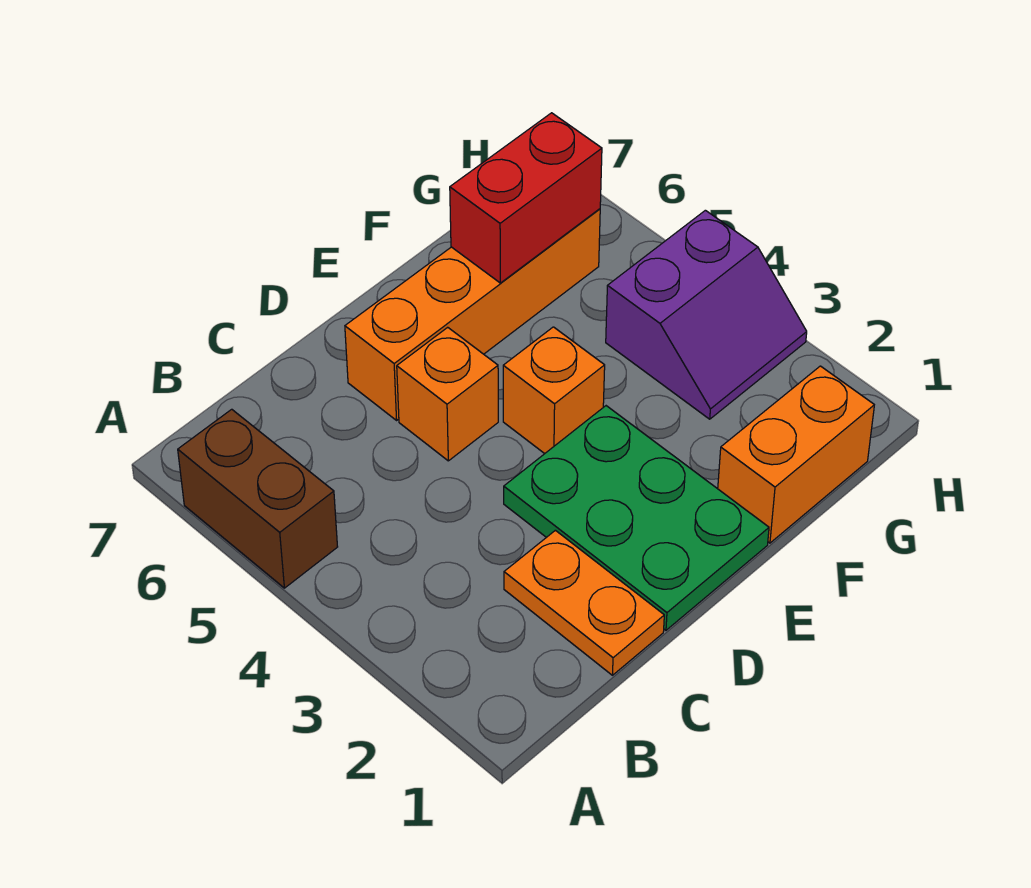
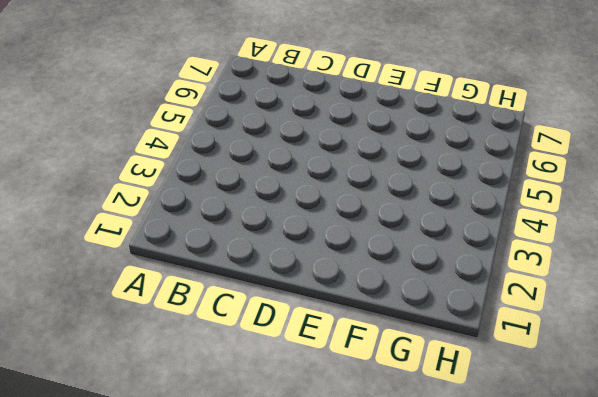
none -> brown brick A5:A6 level 1
none -> orange plate C1:C2 level 1

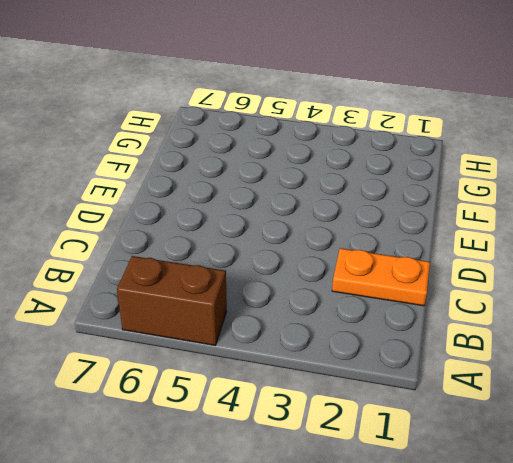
none -> green plate D1:E3 level 1
none -> orange brick D5 level 1

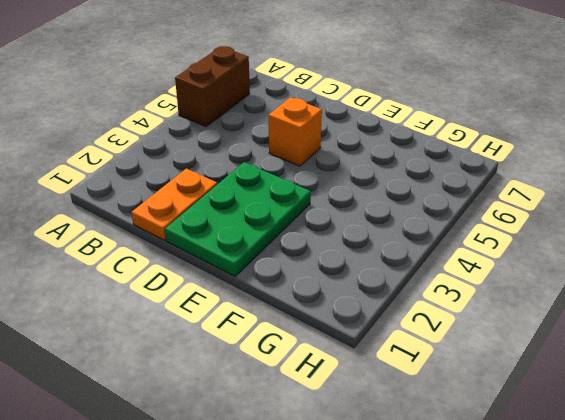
none -> orange brick D6:G6 level 1
none -> orange brick E4 level 1

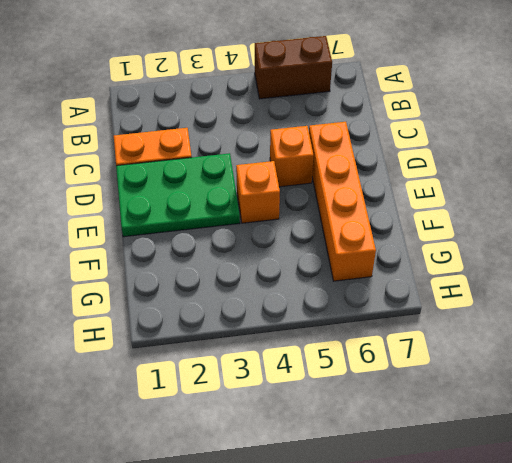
none -> orange brick F1:G1 level 1
none -> purple slope G3:H4 level 1 top 4

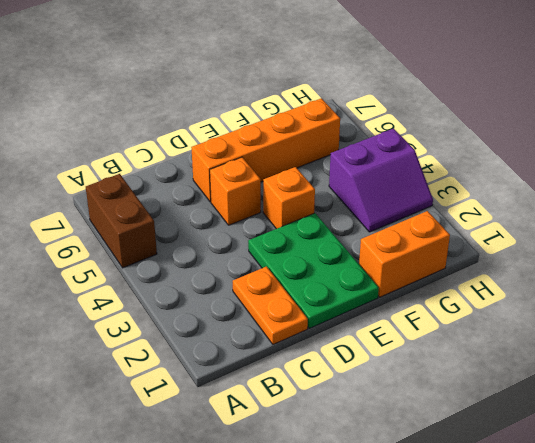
none -> red brick F6:G6 level 2

